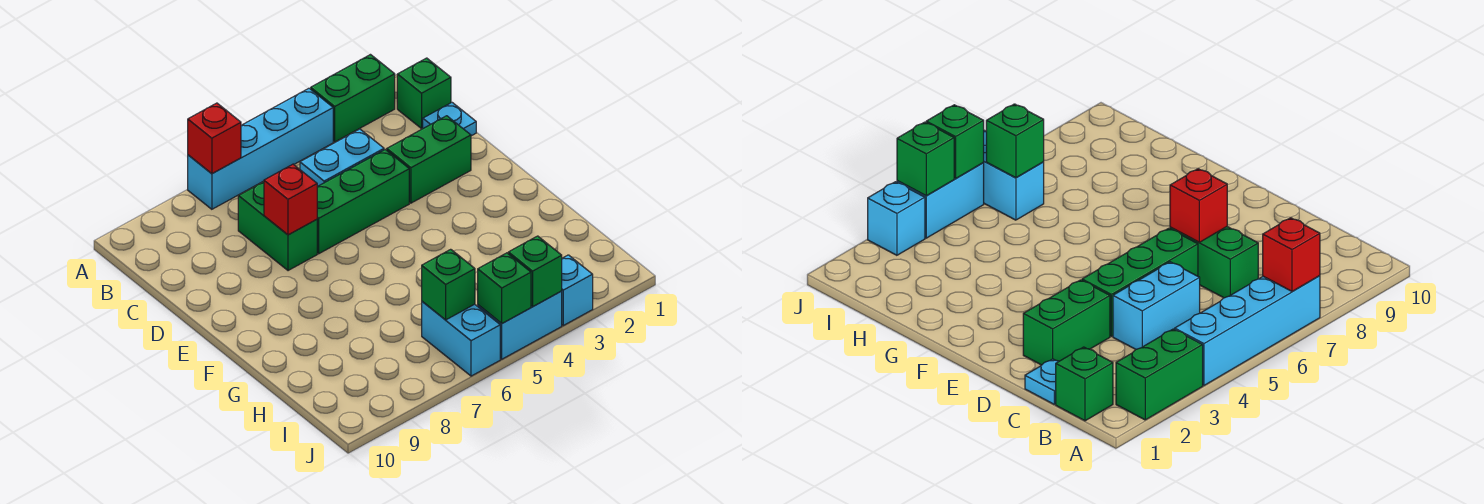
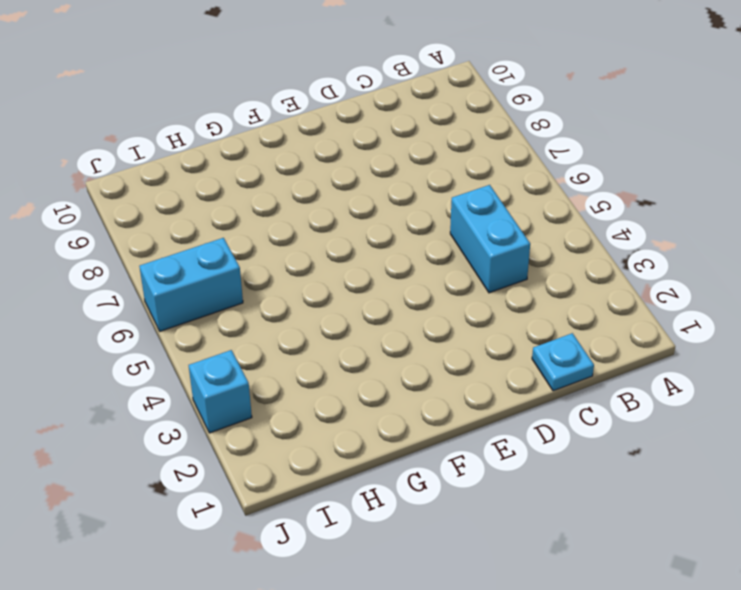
none -> green brick A2:A3 level 1
none -> cyan brick A4:A7 level 1
none -> green brick B1 level 1

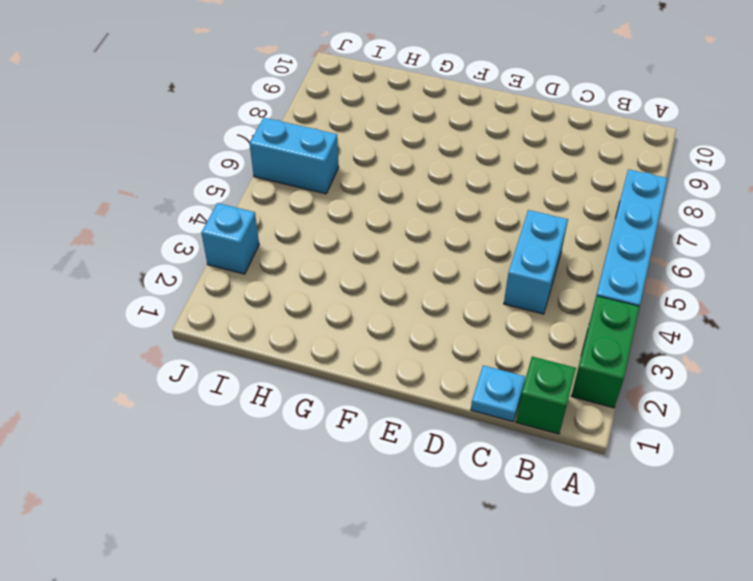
none -> green brick C7:D7 level 1
none -> green brick D2:D3 level 1
none -> green brick D4:D6 level 1

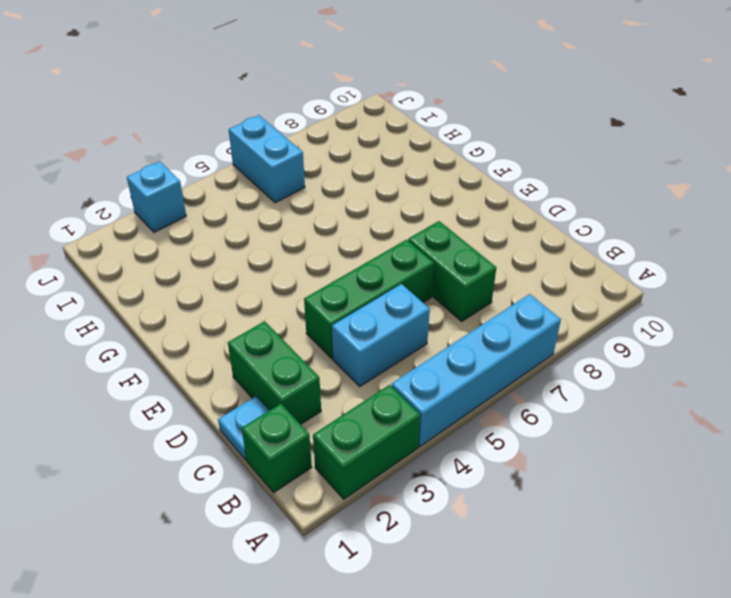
green brick C2:D2 level 1 -> green brick D2:D3 level 1
none -> cyan brick J4:J5 level 1
none -> red brick A7 level 2
none -> red brick D7 level 2

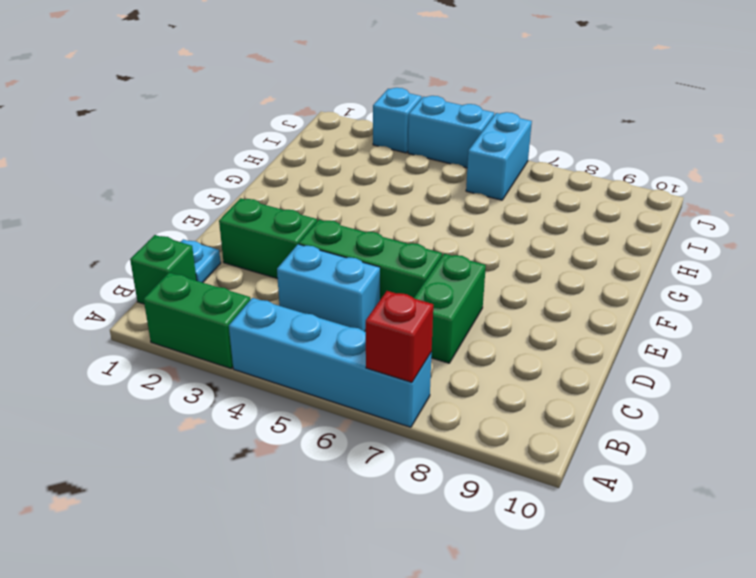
none -> red brick D7 level 2
none -> green brick I6 level 2
none -> green brick J4 level 2

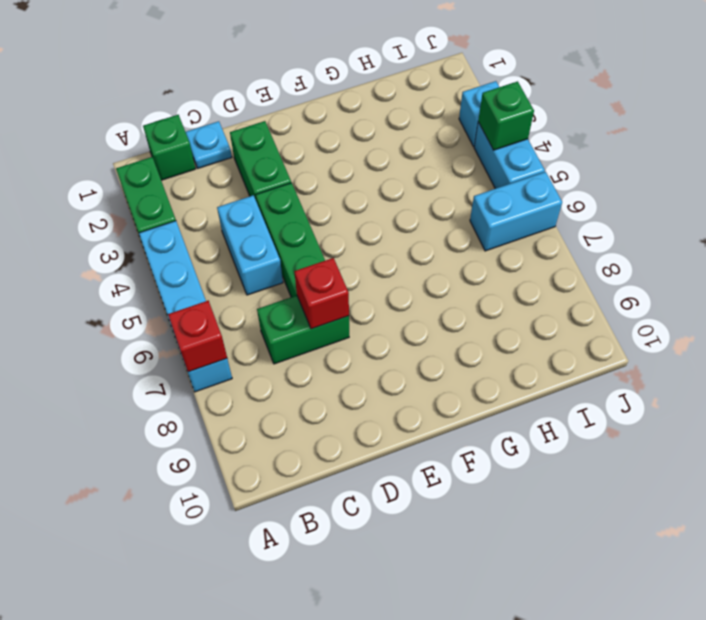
none -> green brick I6 level 2
none -> green brick J5 level 2

